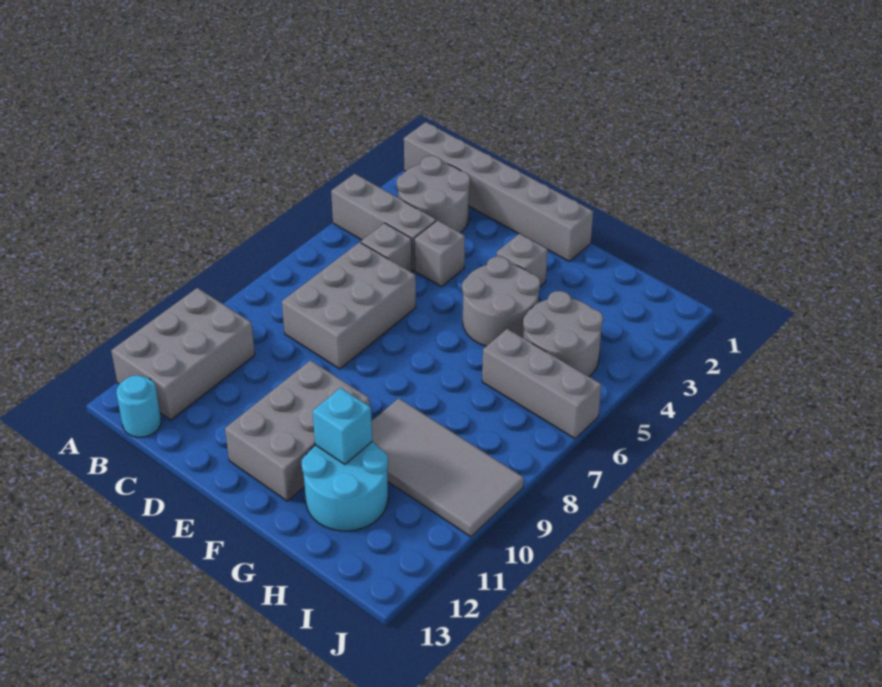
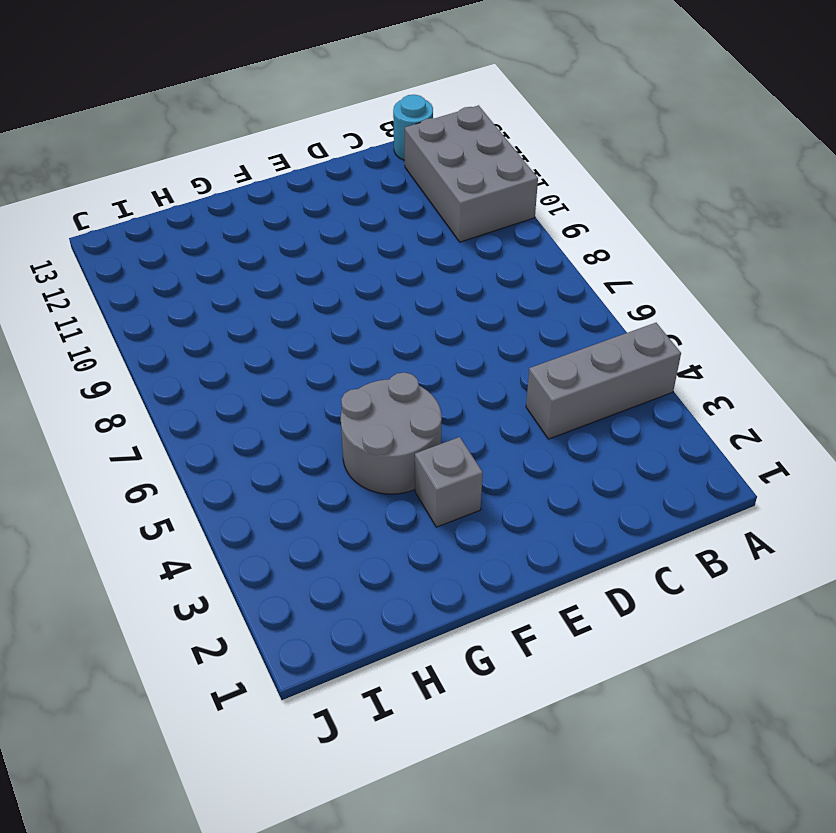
none -> grey brick A1:F1 level 1
none -> grey round brick B2:C3 level 1
none -> grey brick C5 level 1

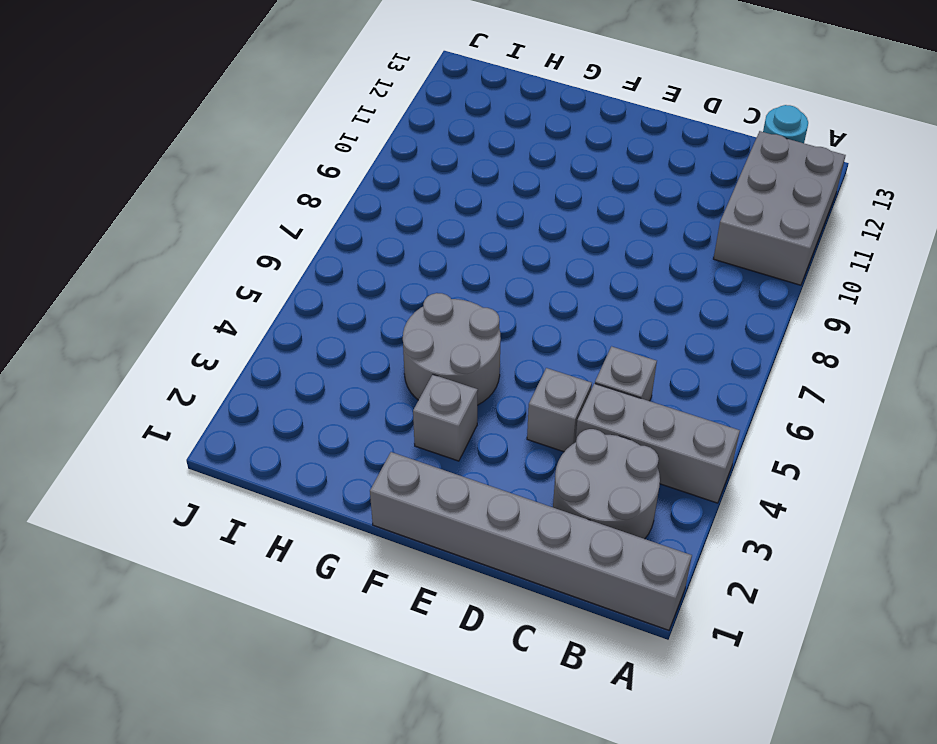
none -> grey brick C6:D8 level 1
none -> grey brick E10:F12 level 1
none -> grey tile G9:J10 level 1

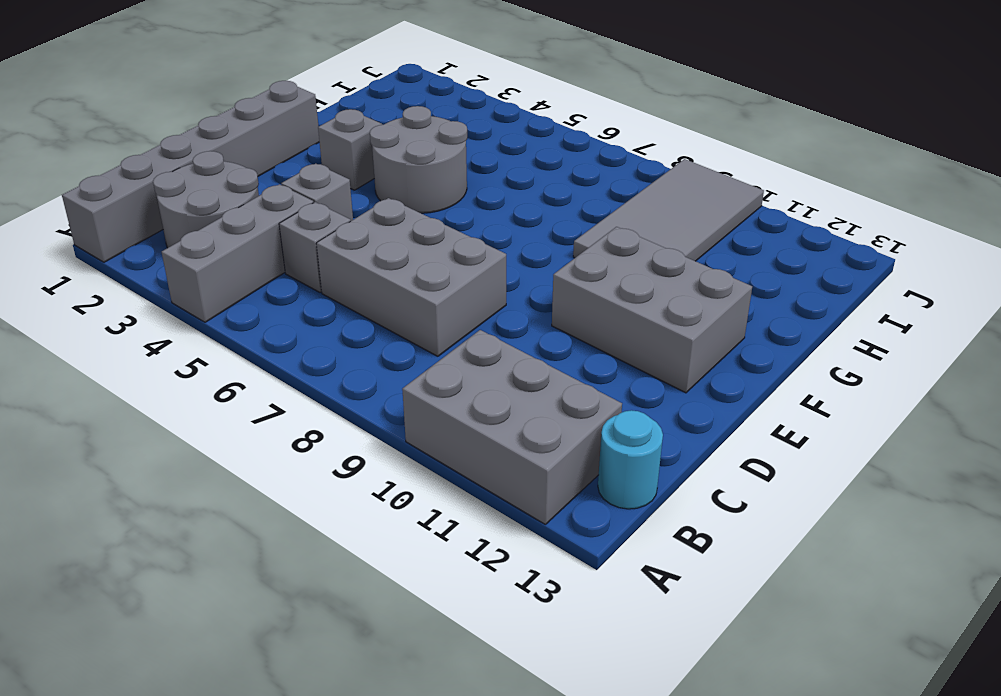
none -> cyan round brick G11:H12 level 1
none -> grey round brick H4:I5 level 1
none -> grey brick H6:J6 level 1

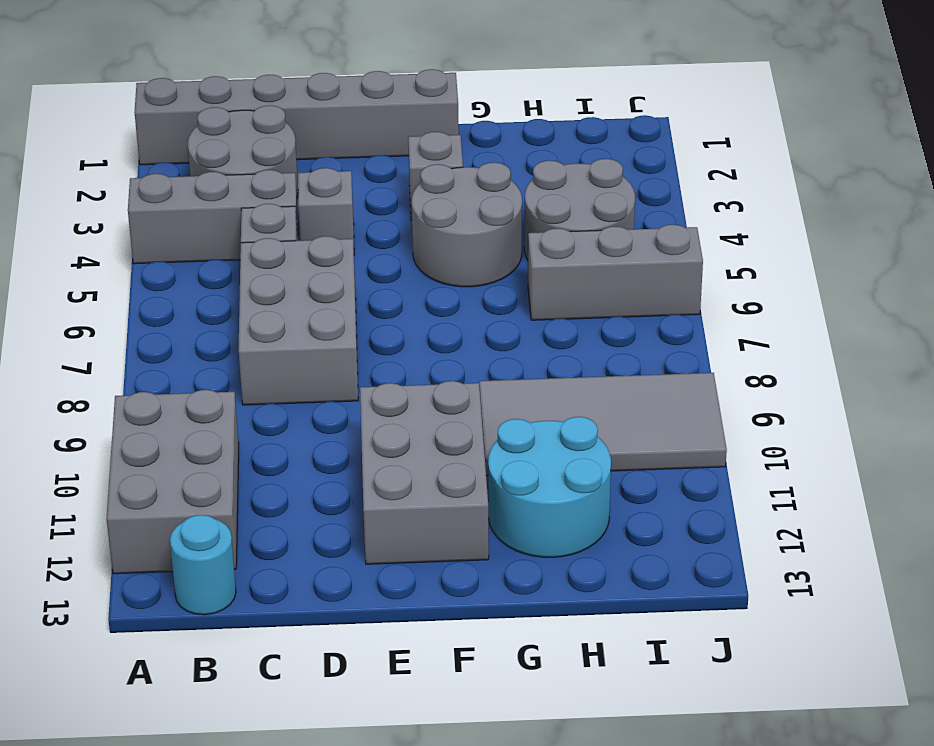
none -> cyan brick G11 level 2

